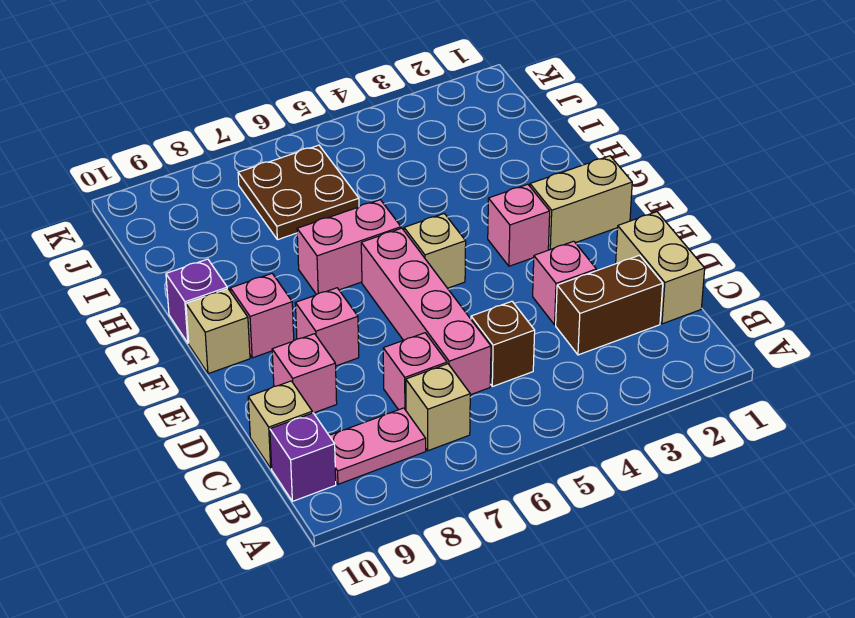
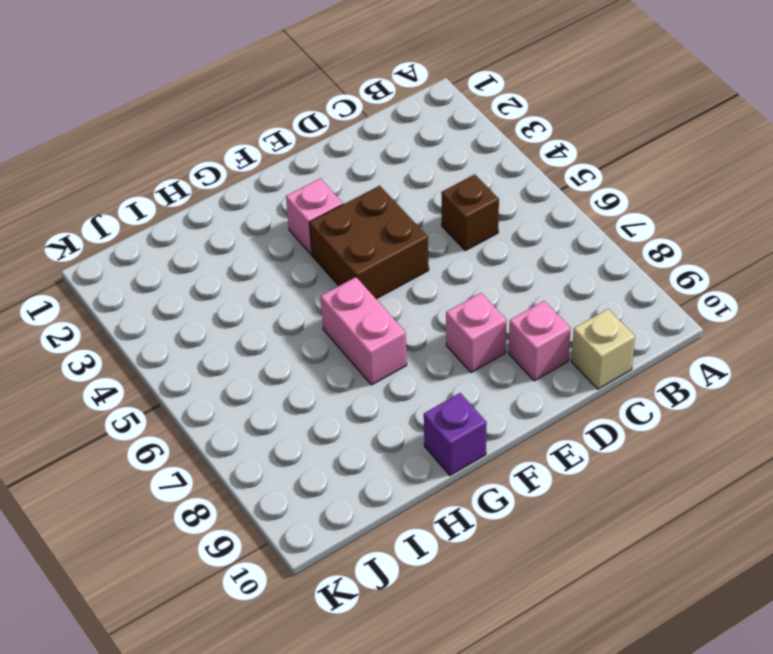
brown brick E4:F5 level 1 -> tan brick F5 level 1
none -> tan brick B7 level 1
none -> pink plate B8:B9 level 1
none -> purple brick B10 level 1

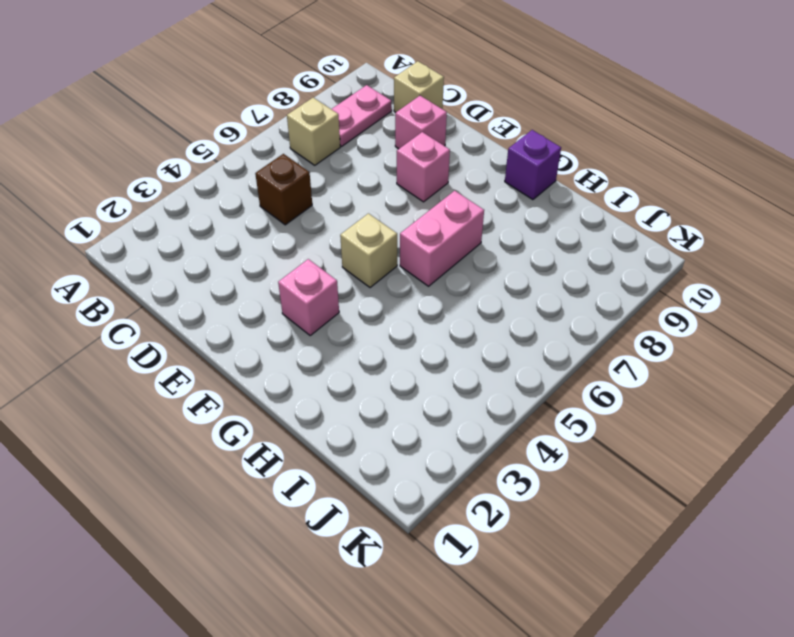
none -> purple brick B10 level 1
none -> tan brick C1:D1 level 1
none -> brown brick C2:C3 level 1

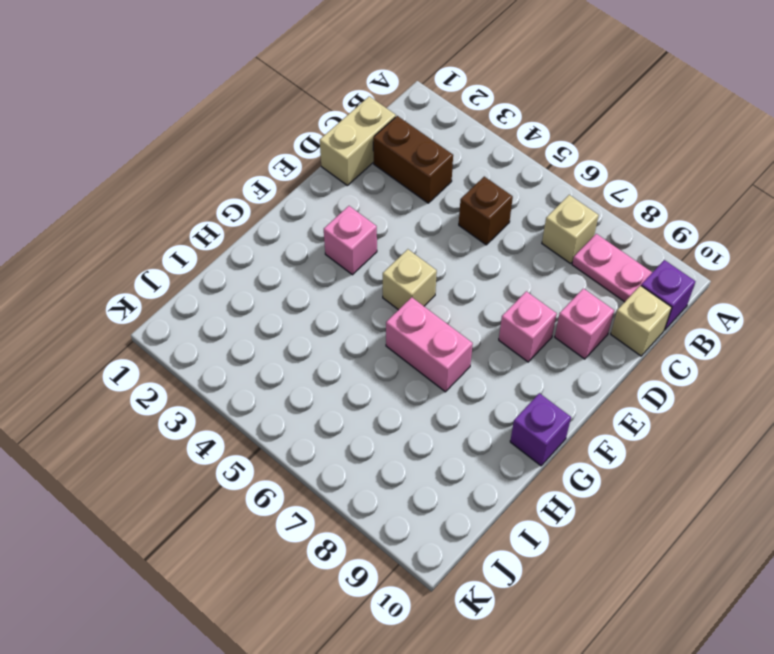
none -> pink brick C6:F6 level 1
none -> pink brick C7 level 1
none -> pink brick D3 level 1

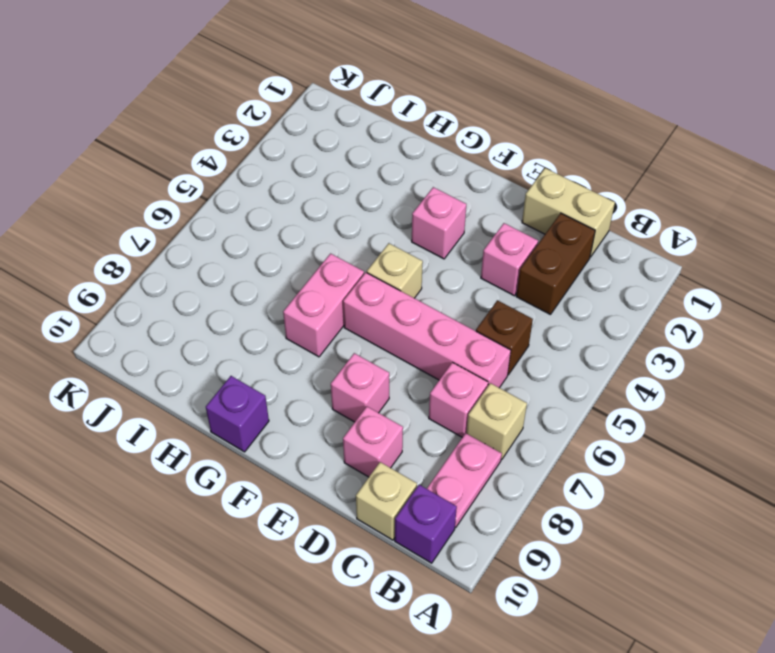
none -> tan brick F1:F2 level 1
none -> pink brick F9 level 1
none -> tan brick F10 level 1

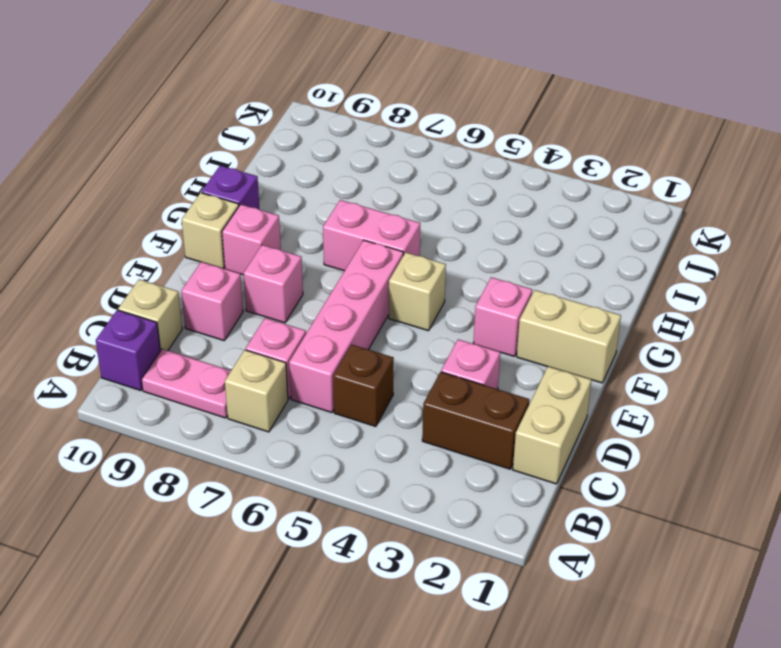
none -> brown plate I6:J7 level 1

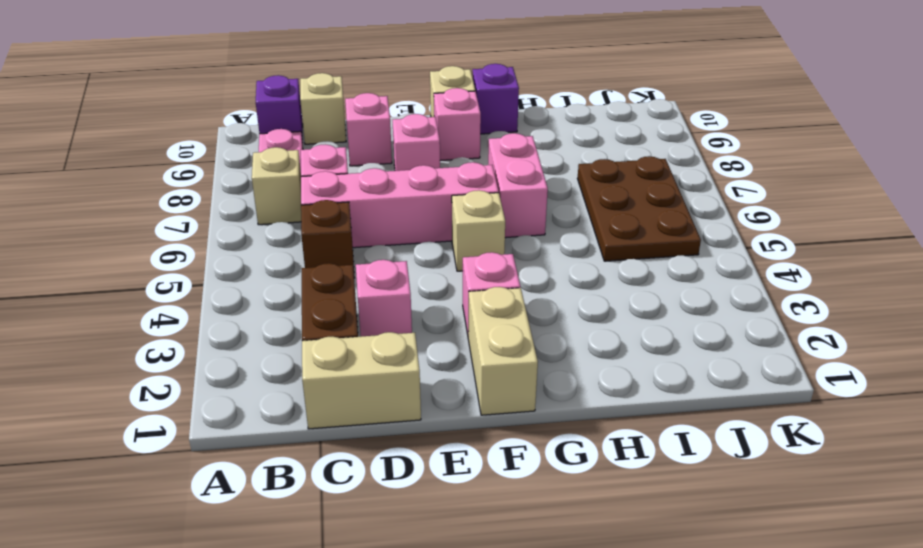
brown plate I5:J7 level 1 -> brown plate I6:J7 level 1

